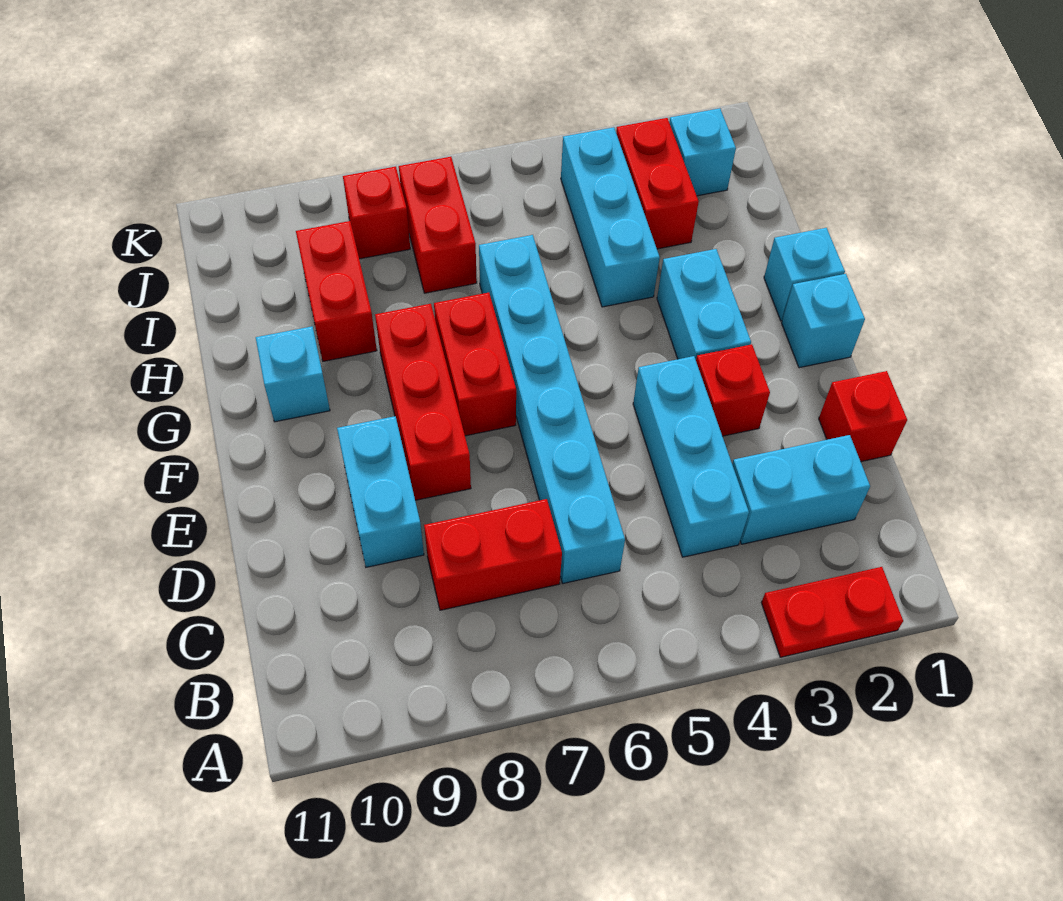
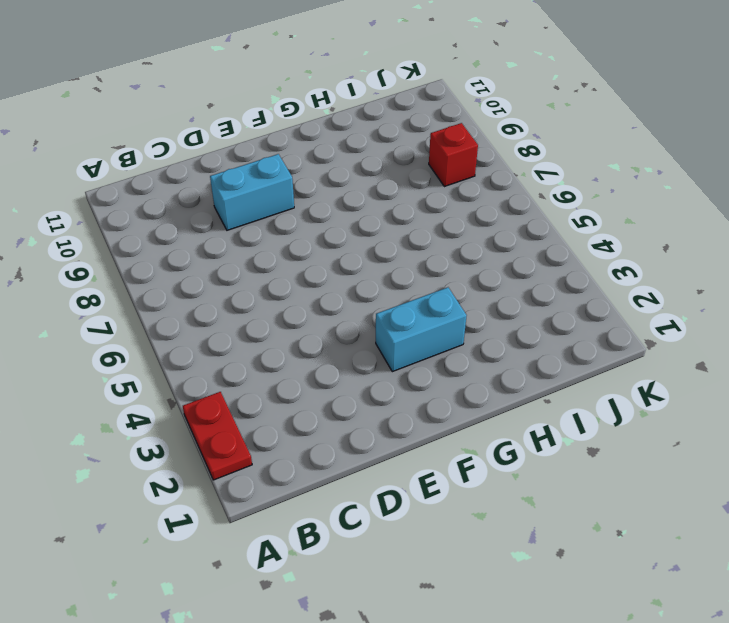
none -> cyan brick C2:C3 level 1
none -> cyan brick C4:E4 level 1
none -> cyan brick C6:H6 level 1

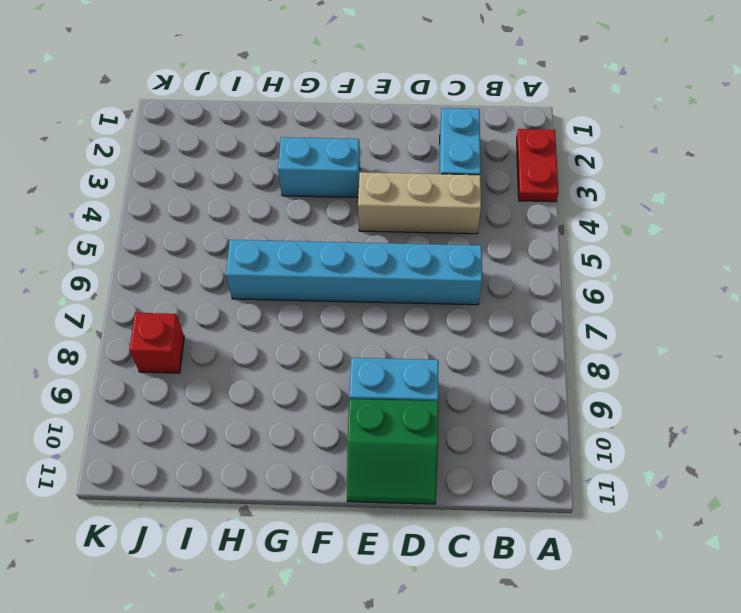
tan brick C4:E4 level 1 -> cyan brick C4:E4 level 1
green slope D10:E11 level 1 top 10 -> none
none -> red brick C7:C8 level 1
none -> red brick D1 level 1
none -> red brick E3 level 1

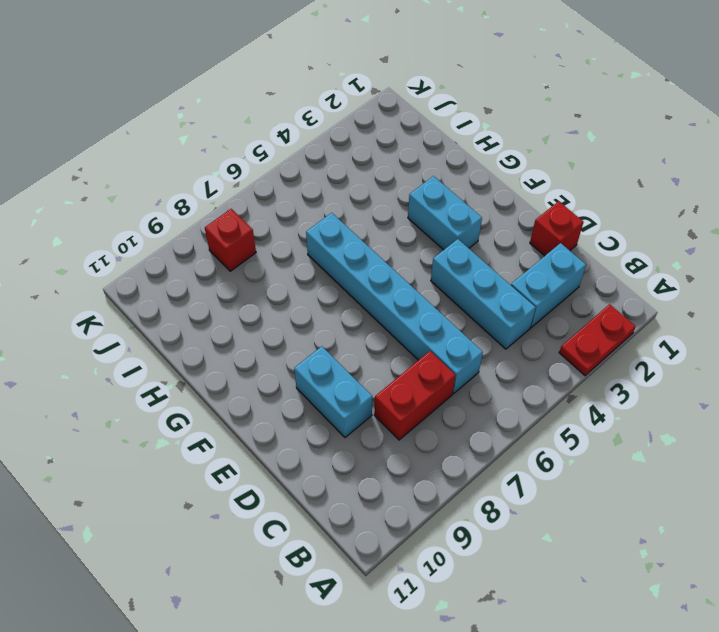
none -> red brick E3 level 1
none -> red brick E8:G8 level 1
none -> cyan brick F1 level 1

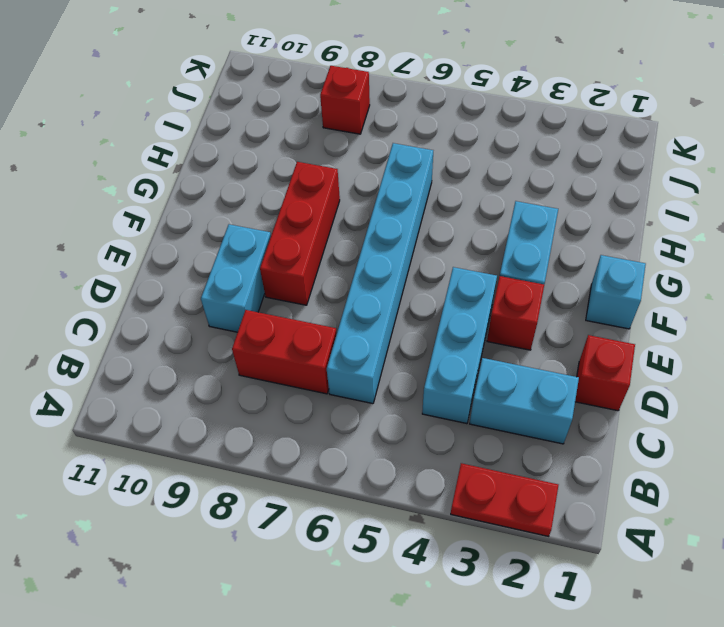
none -> red brick F7:G7 level 1
none -> cyan brick G1 level 1
none -> cyan brick G10 level 1

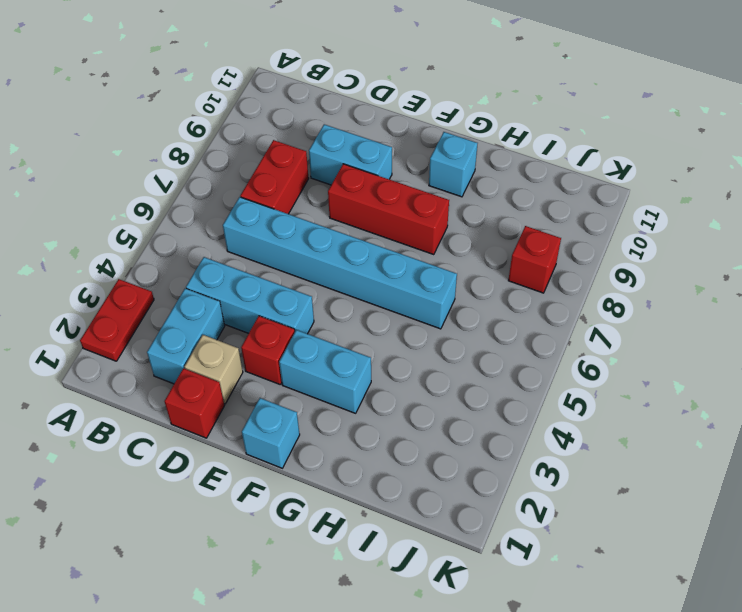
tan brick D2 level 1 -> none
none -> red brick F7:G7 level 1
none -> cyan brick G1 level 1
none -> cyan brick H4:J4 level 1

